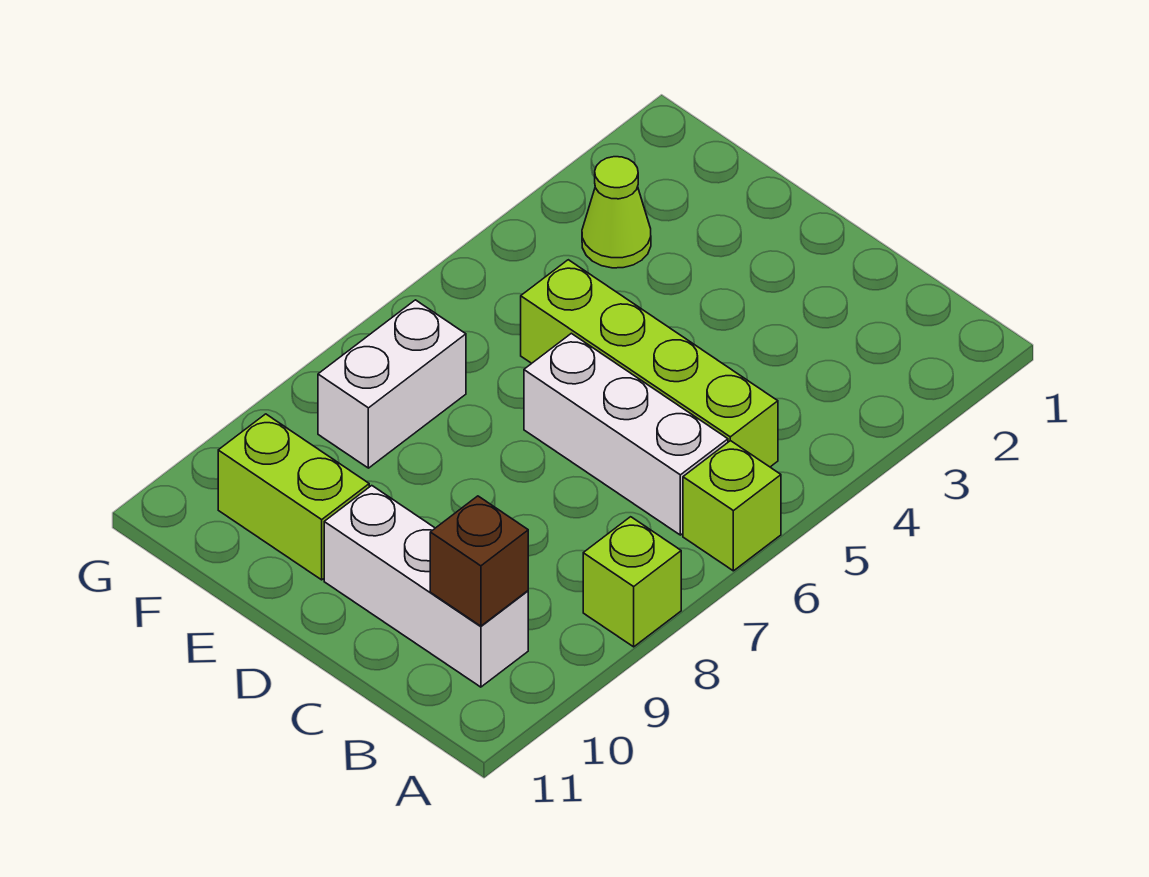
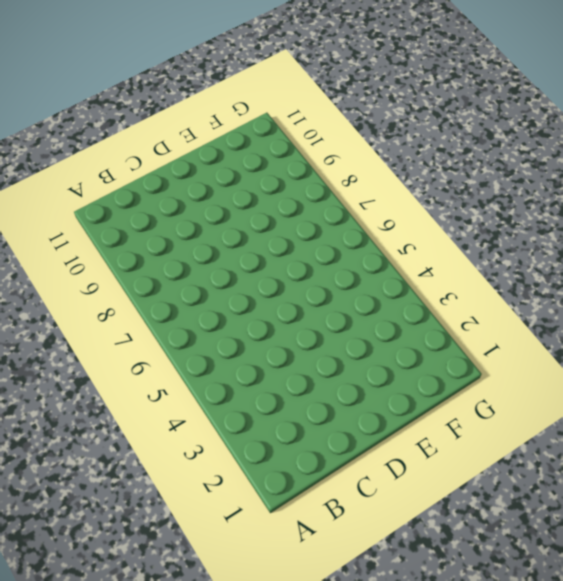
none -> lime brick A6 level 1
none -> lime brick A8 level 1

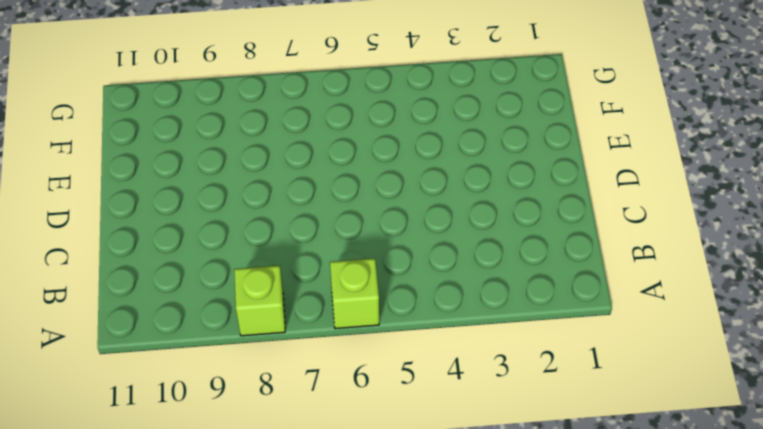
none -> lime brick B5:E5 level 1
none -> white brick B6:D6 level 1

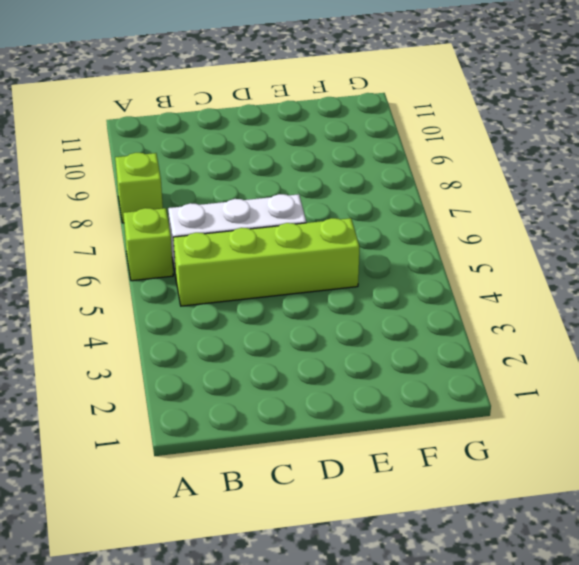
none -> white brick B10:D10 level 1
none -> lime brick E10:F10 level 1

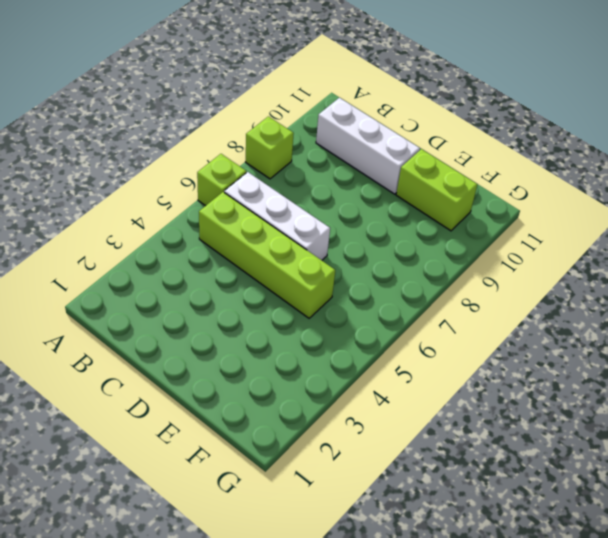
none -> lime cone F3 level 1
none -> white brick F7:F8 level 1

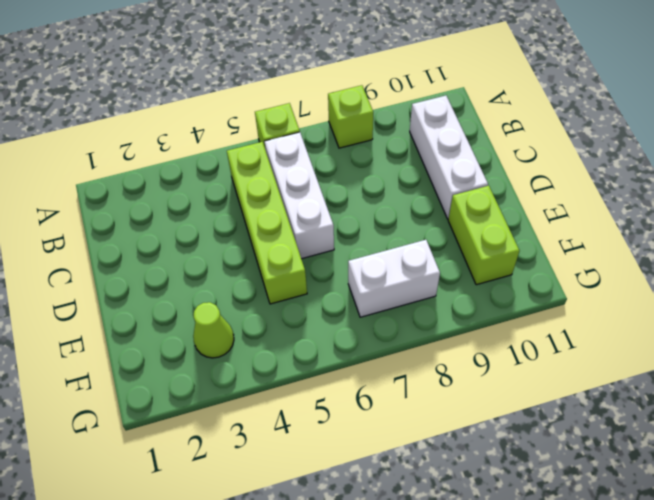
none -> brown brick B10 level 2

